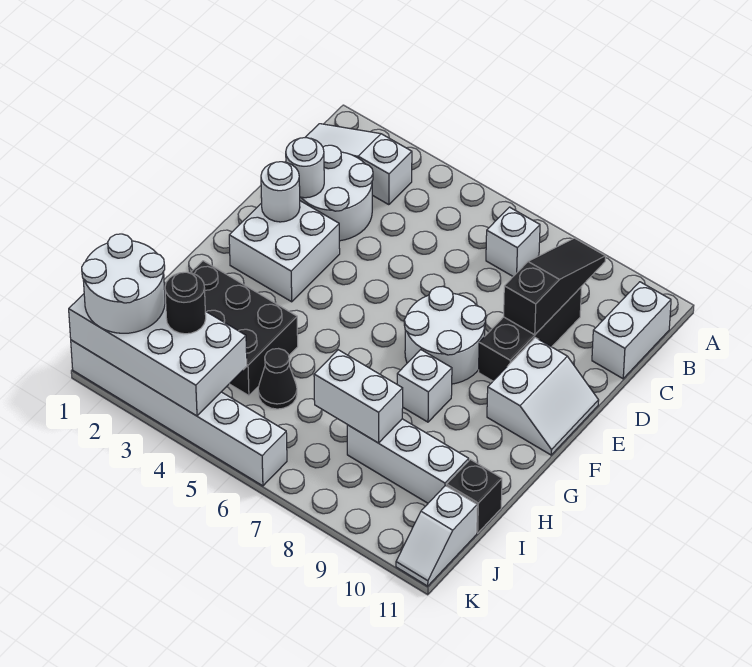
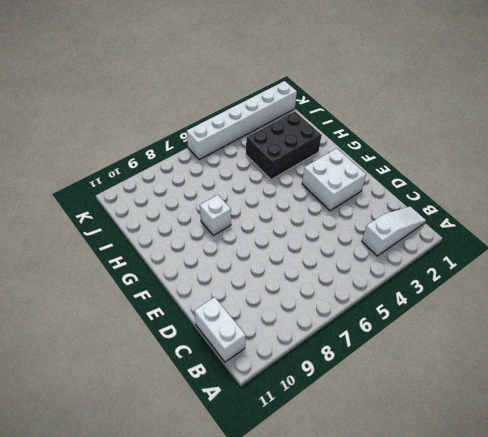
none -> white brick B7 level 1
none -> white round brick C2:D3 level 1
none -> black brick C9:E9 level 1

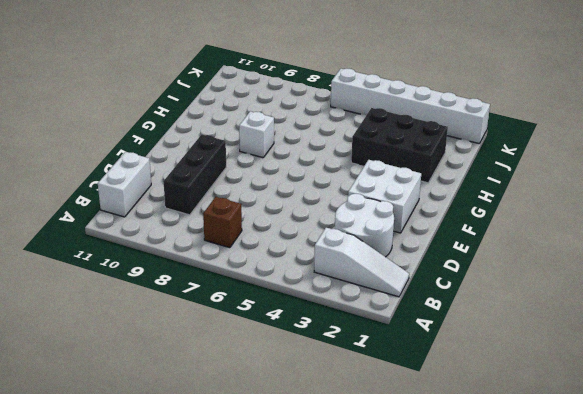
brown brick B7 level 1 -> white brick B7 level 1
none -> white round brick E7:F8 level 1
none -> white slope E10:F11 level 1 top 10
none -> black cone I5 level 1

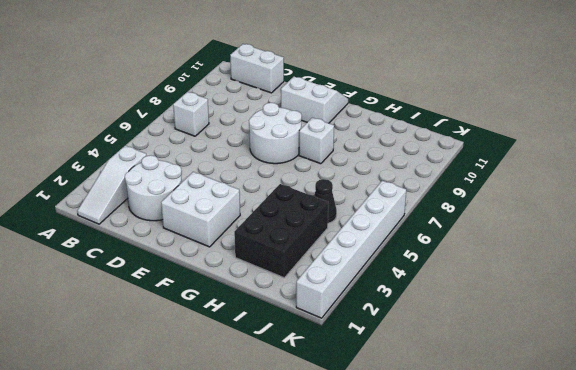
none -> black brick C9:E9 level 1
none -> white brick I8:I10 level 1
none -> black brick I11 level 1

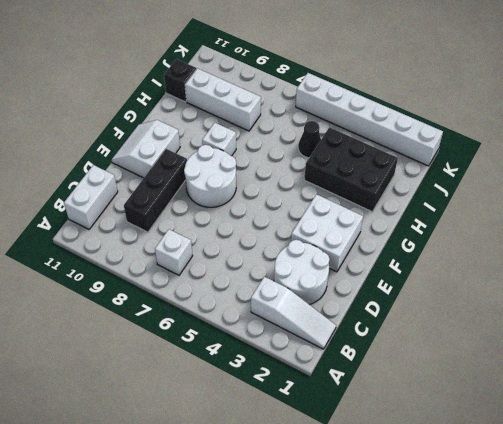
none -> white slope J11:K11 level 1 top J
none -> black slope B9:D9 level 2 top D
none -> white round brick D2 level 2

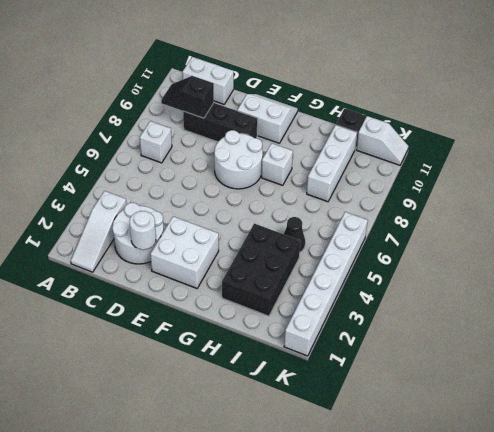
black slope B9:C9 level 2 top C -> black slope B9:D9 level 2 top D
none -> white round brick E2 level 2
none -> white brick I7:I8 level 2
none -> white brick J1:K4 level 2

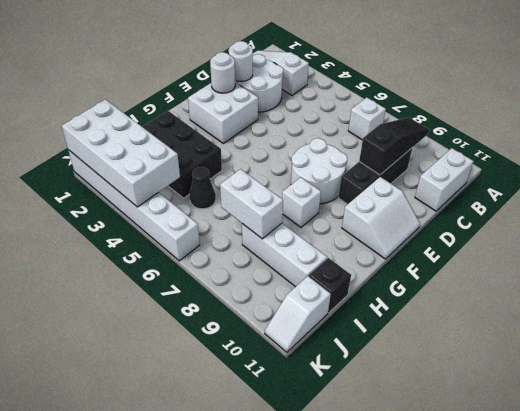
none -> white round brick J1:K2 level 3
none -> black round brick J3 level 3

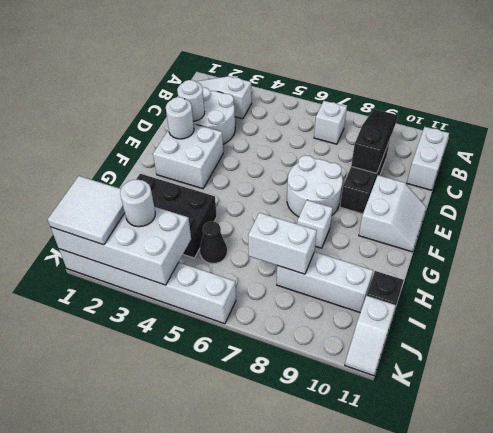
white tile J1:K2 level 3 -> white round brick J1:K2 level 3
white round brick J3 level 3 -> black round brick J3 level 3

